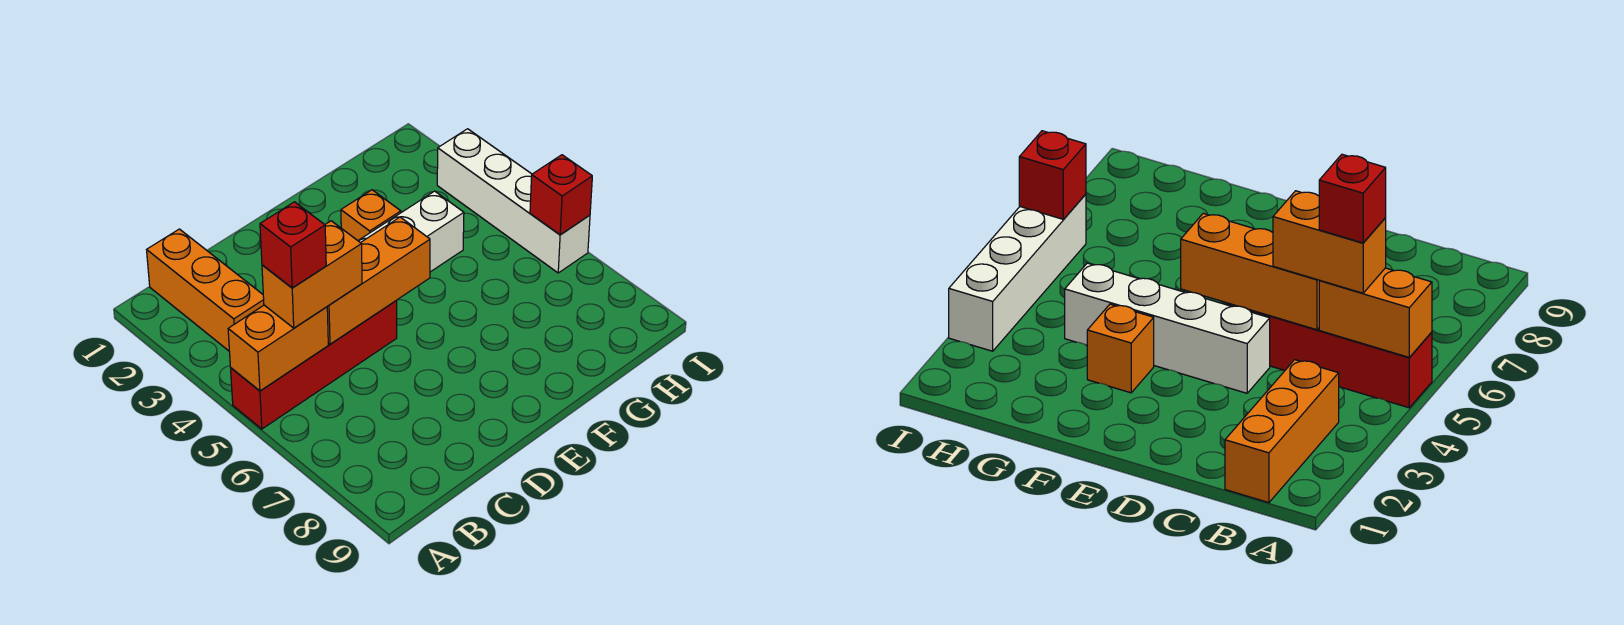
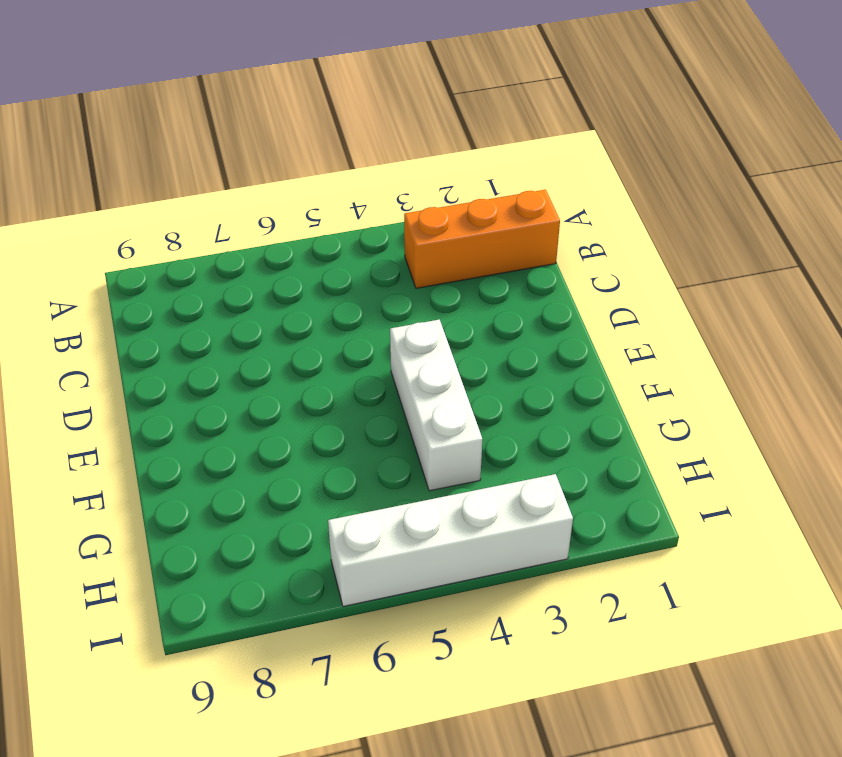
white brick E4:G4 level 1 -> white brick D4:G4 level 1
none -> red brick A5:D5 level 1
none -> orange brick F3 level 1

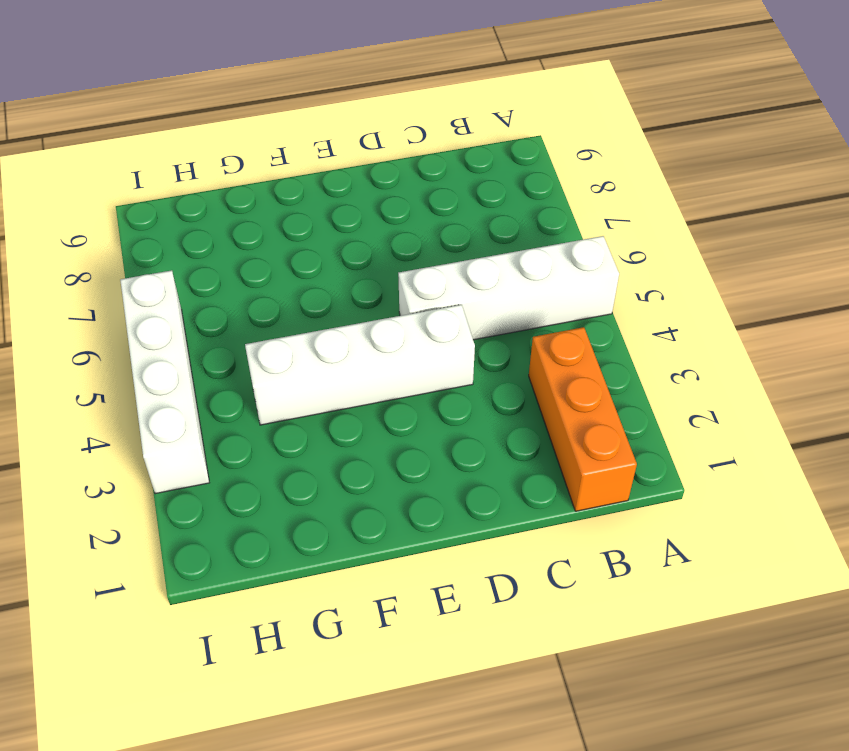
white brick A5:D5 level 1 -> red brick A5:D5 level 1
none -> orange brick F3 level 1
none -> orange brick A5:B5 level 2

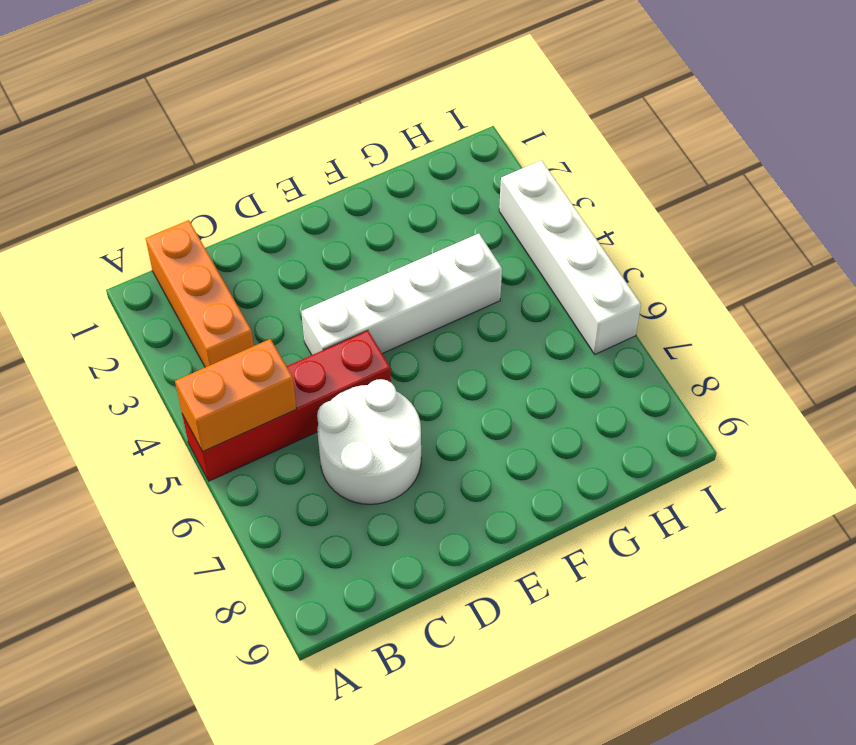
white round brick C6:D7 level 1 -> none
none -> orange brick F3 level 1
none -> orange brick C5:E5 level 2

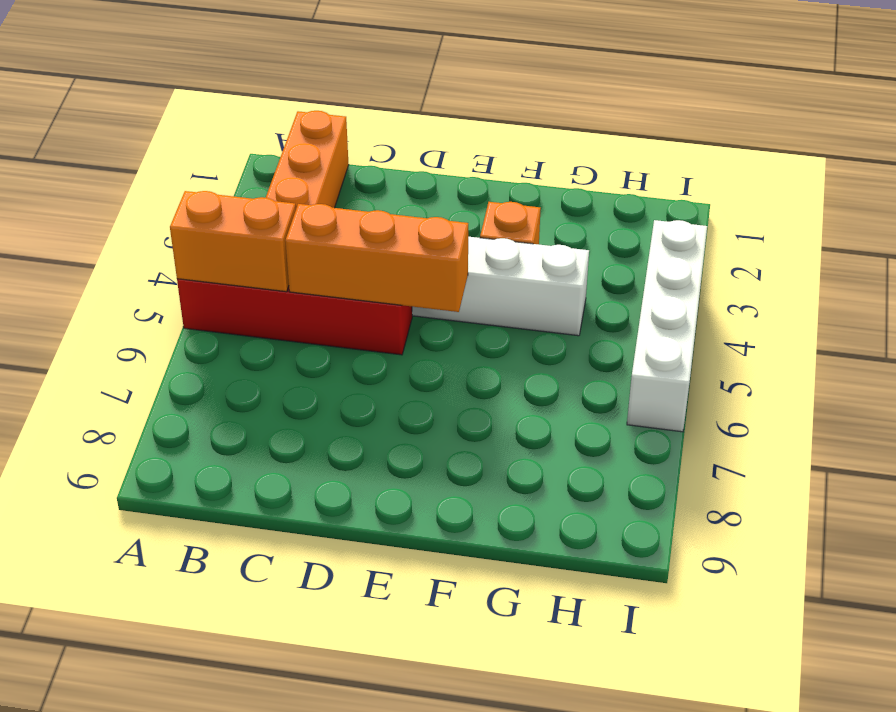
none -> red brick I6 level 2
none -> orange brick B5:C5 level 3

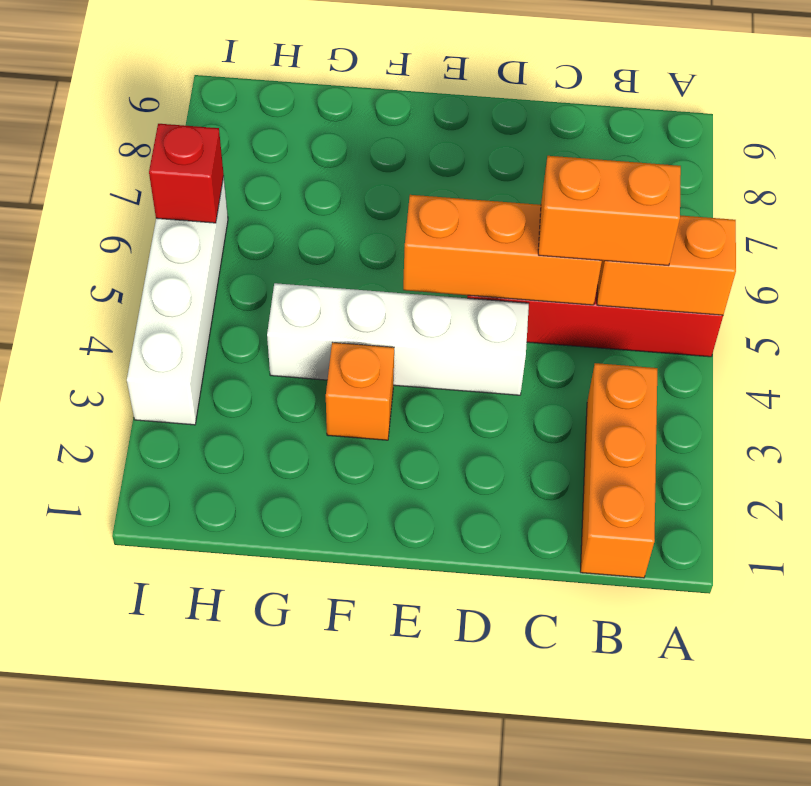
none -> red brick B5 level 4

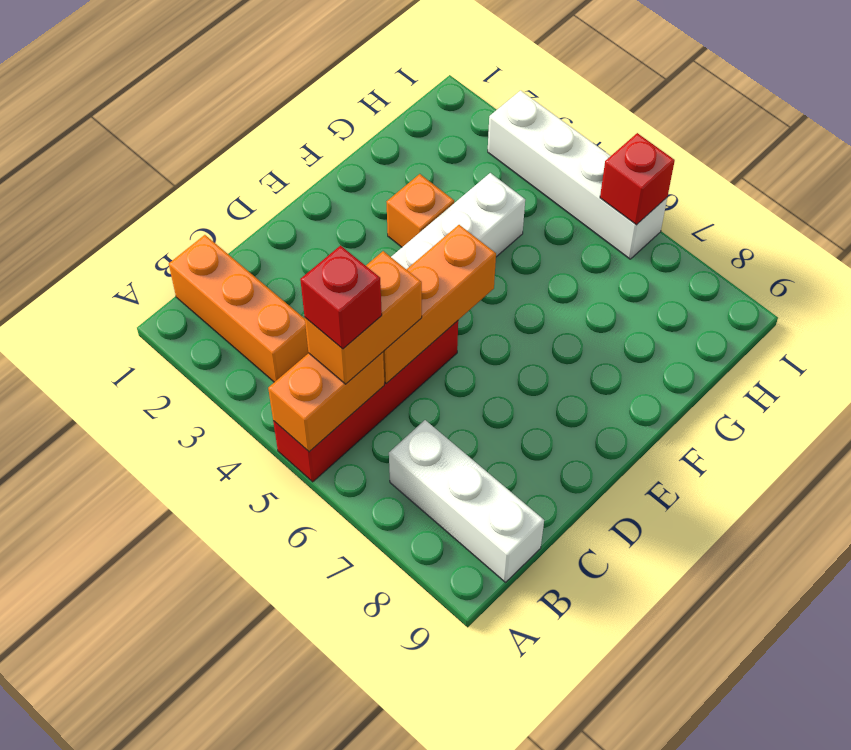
white brick B7:B9 level 1 -> none

